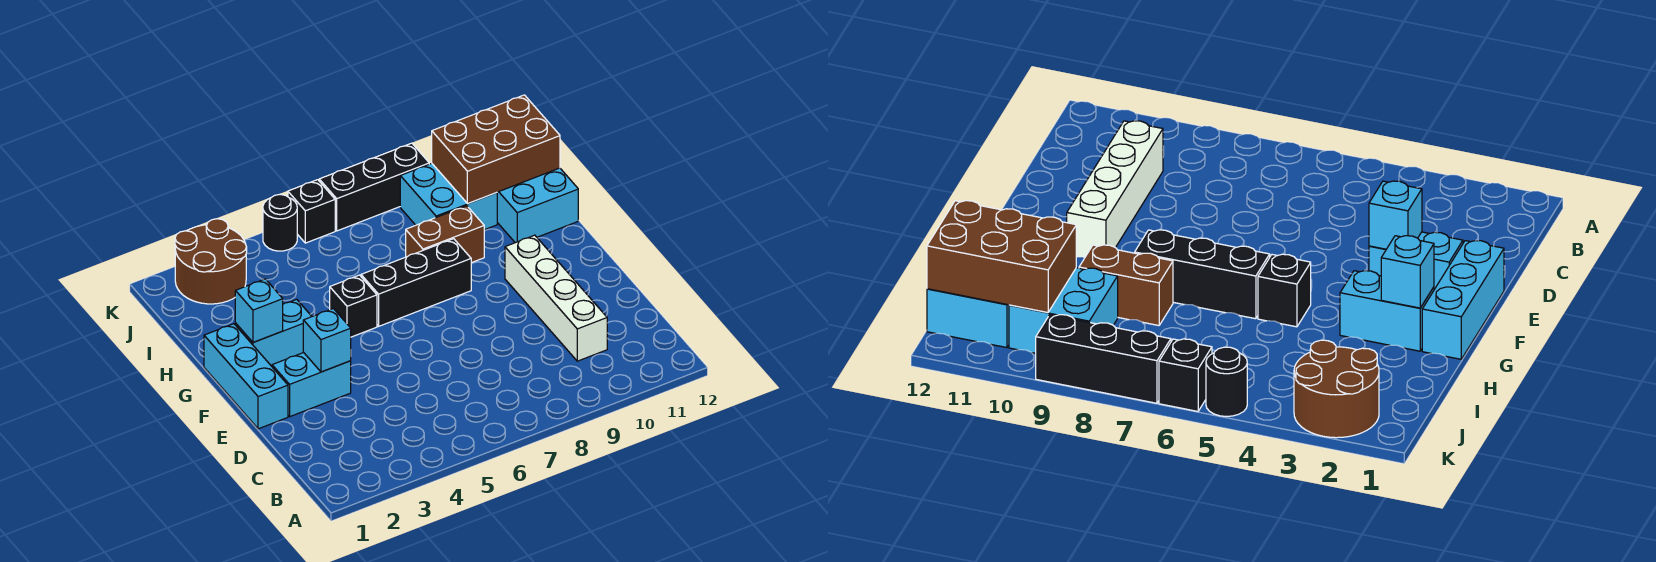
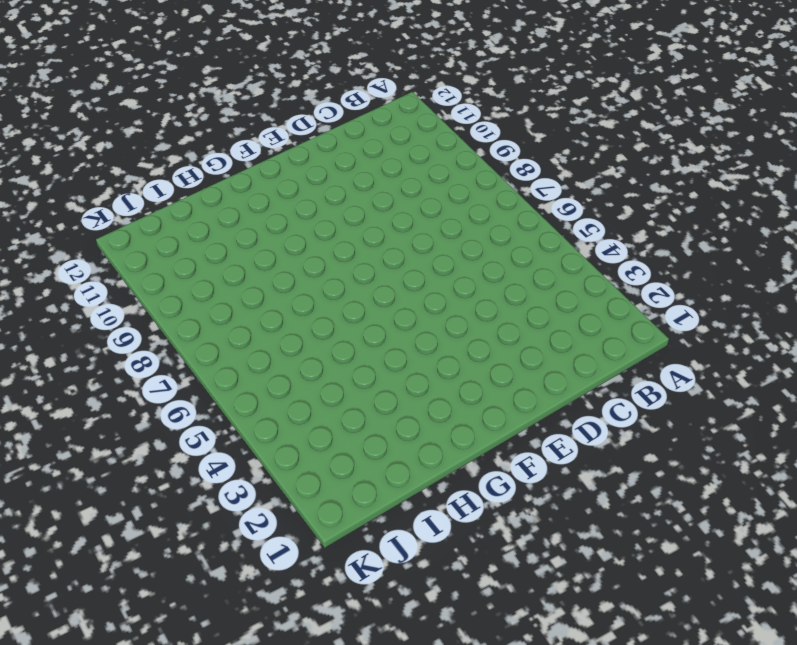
none -> white brick C10:F10 level 1
none -> cyan brick E1:G1 level 1
none -> cyan brick E2:E3 level 1

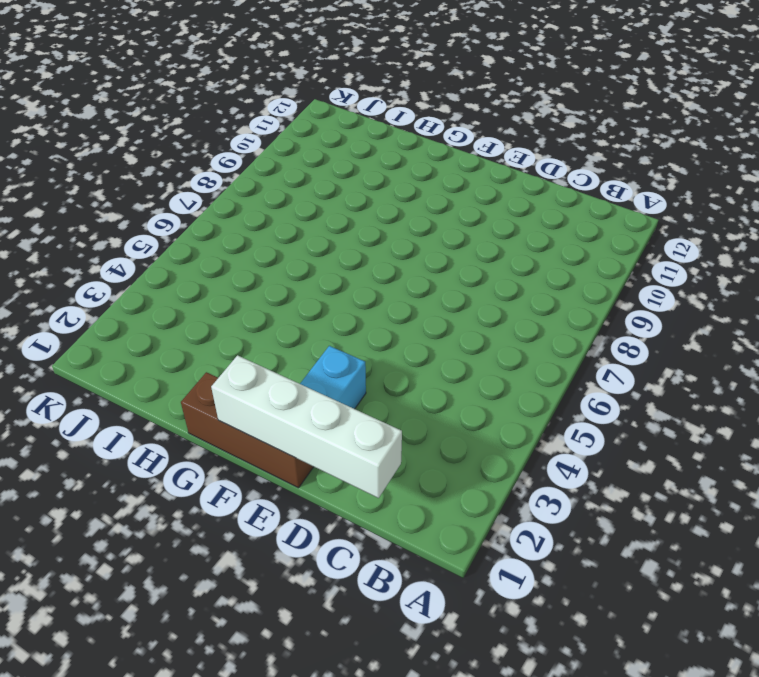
white brick C1:F1 level 2 -> white brick C10:F10 level 1
brown brick E1:G1 level 1 -> cyan brick E1:G1 level 1
none -> cyan brick G2:G3 level 1
none -> black brick G5 level 1
none -> black brick G6:G8 level 1

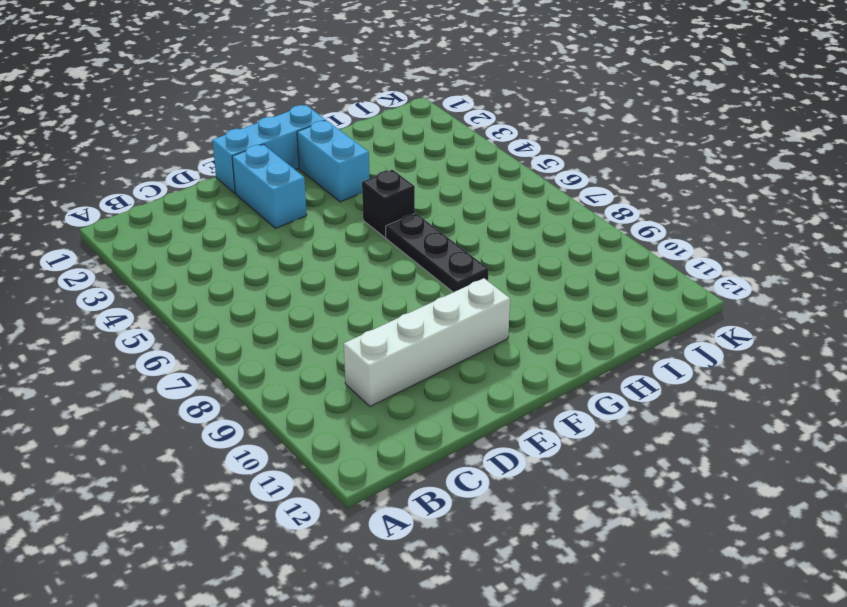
black plate G6:G8 level 1 -> black brick G6:G8 level 1
none -> brown brick H8:H9 level 1
none -> cyan brick H11:J12 level 1
none -> cyan brick I9:J10 level 1

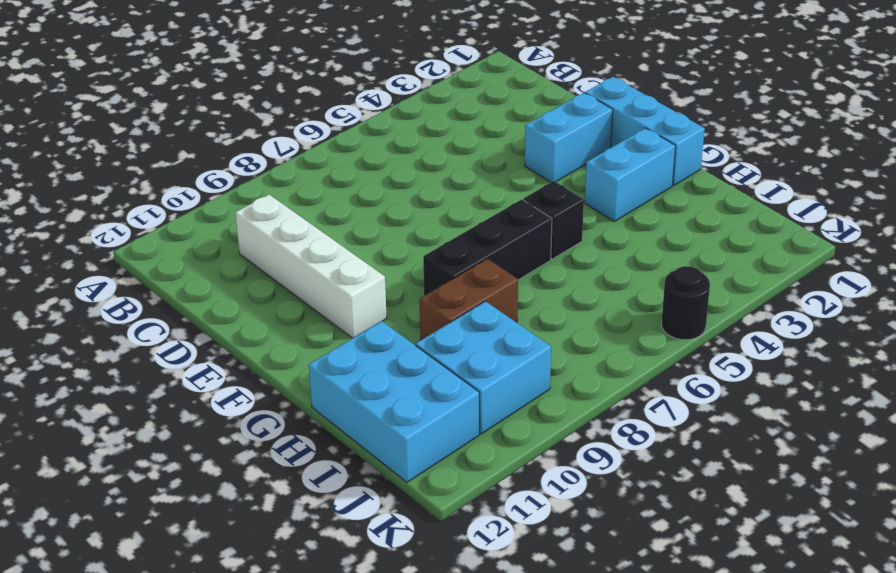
none -> brown round brick J2:K3 level 1
none -> black brick K6 level 1
none -> black brick K7:K9 level 1

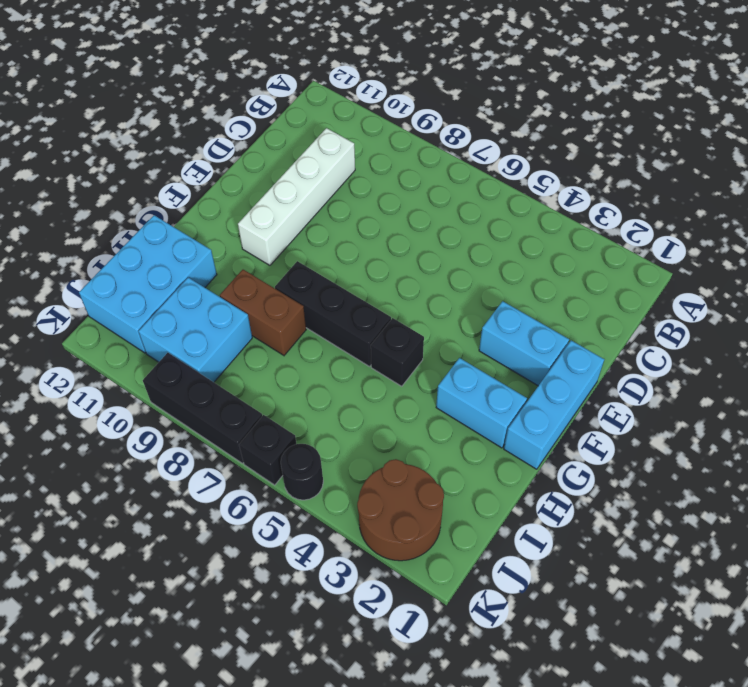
none -> cyan brick E3 level 2
none -> cyan brick G2 level 2
none -> brown brick I10:J12 level 2

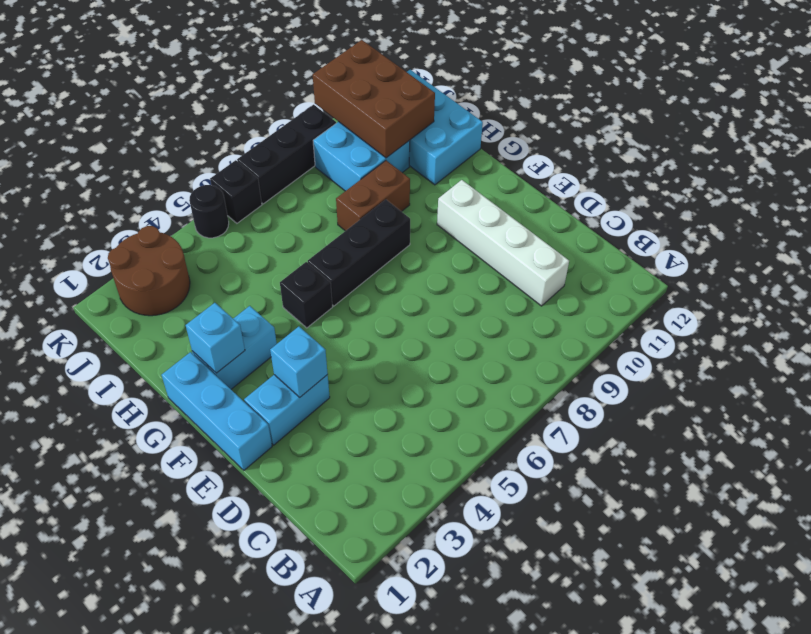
brown brick I10:K11 level 2 -> brown brick I10:J12 level 2

